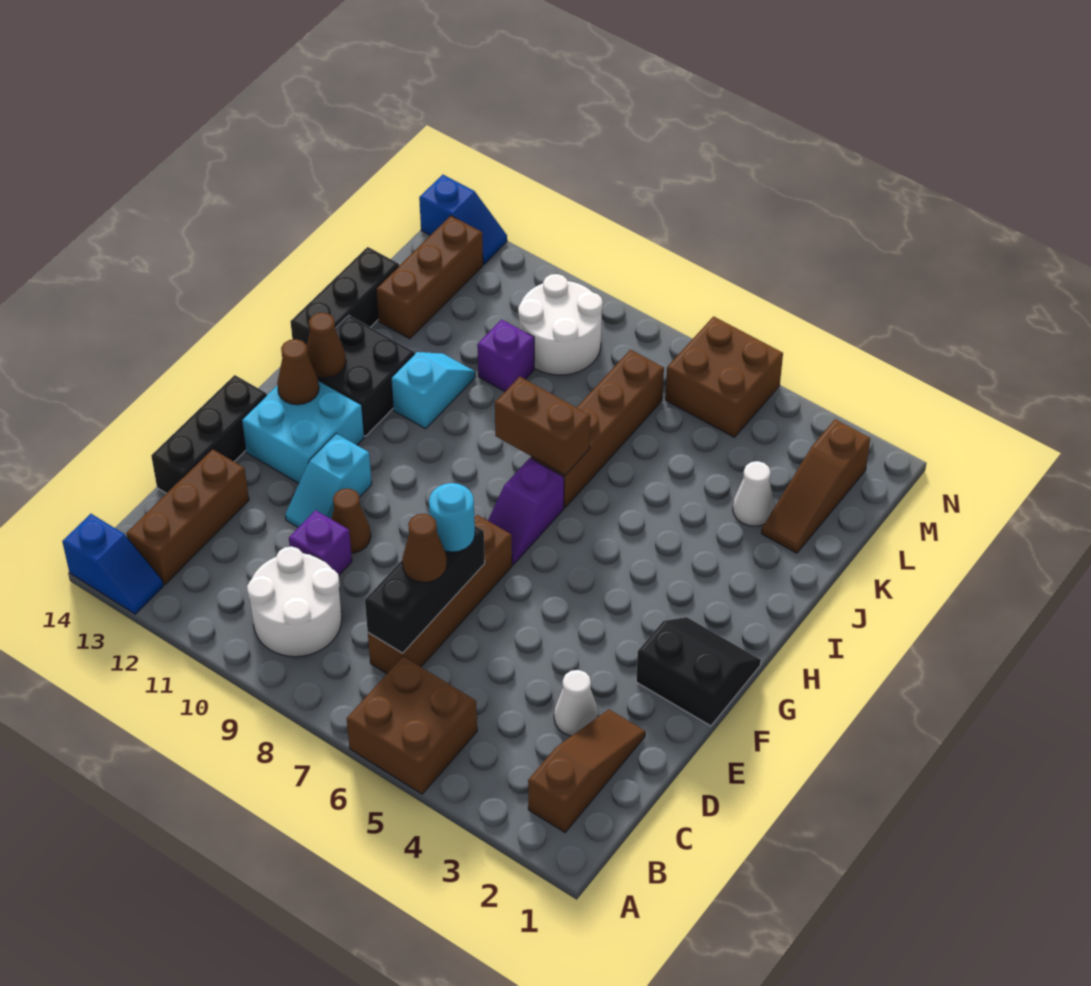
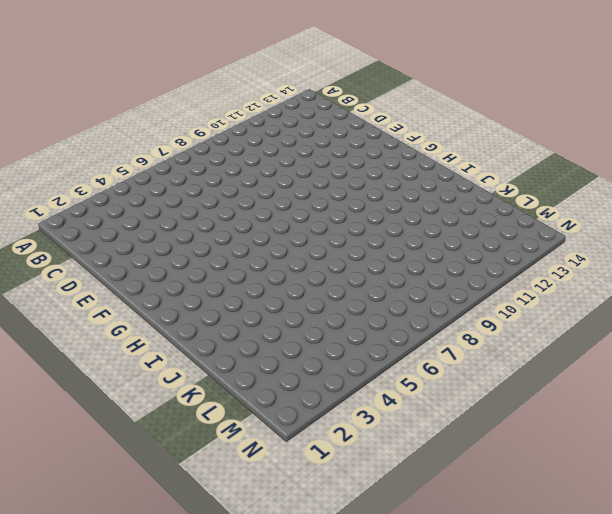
none -> brown brick A5:B6 level 1
none -> blue slope A13:A14 level 1 top 14
none -> brown slope B2:D2 level 1 top B
none -> white round brick B9:C10 level 1

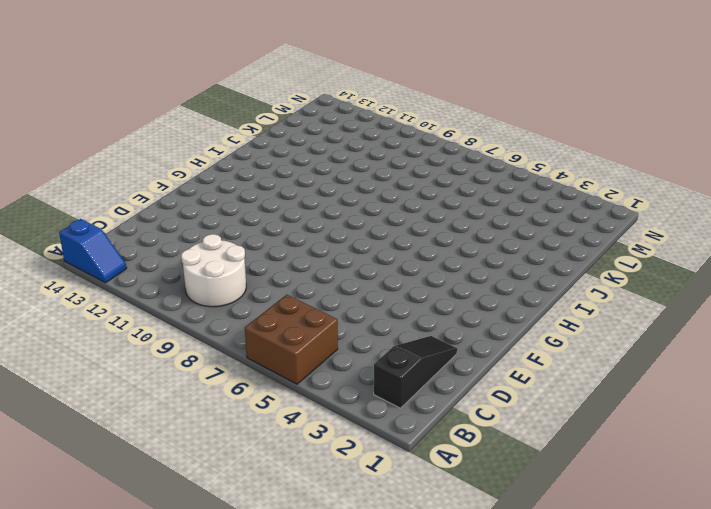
black slope B2:D2 level 1 top B -> brown slope B2:D2 level 1 top B
none -> brown brick B13:D13 level 1
none -> brown brick C7:F7 level 1
none -> white cone D3 level 1
none -> purple brick D10 level 1

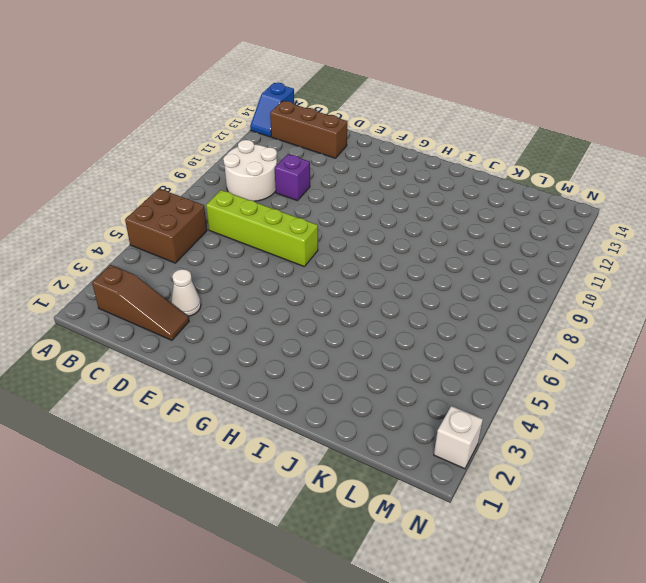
lime brick C7:F7 level 1 -> brown brick C7:F7 level 1
white brick N2 level 1 -> none
none -> black brick D14:F14 level 1
none -> brown cone E10 level 1
none -> cyan slope E11:F11 level 1 top F
none -> black slope F1:G2 level 1 top F

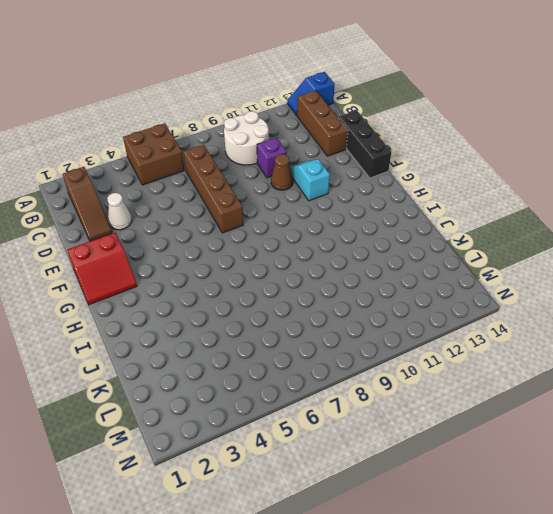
red slope F1:G2 level 1 top F -> black slope F1:G2 level 1 top F
none -> cyan brick F12:G13 level 1
none -> purple slope G7:H7 level 1 top H
none -> black brick H12:I13 level 1
none -> brown brick I7:L7 level 1

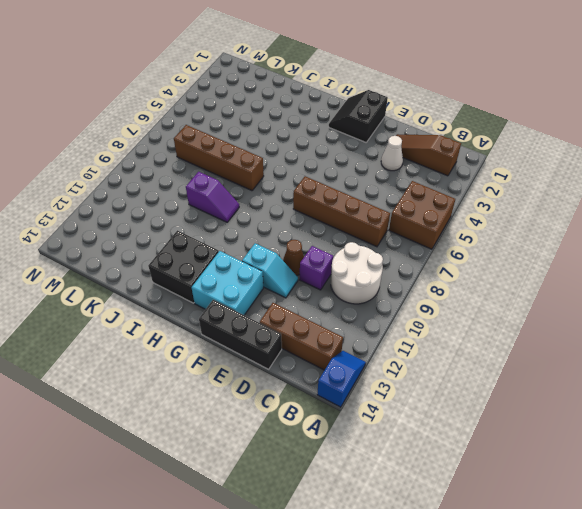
purple slope I9:J9 level 1 top J -> purple slope G7:H7 level 1 top H
none -> cyan slope I11:J11 level 1 top I
none -> black brick I14:K14 level 1
none -> brown slope K2:M2 level 1 top M
none -> white cone K3 level 1

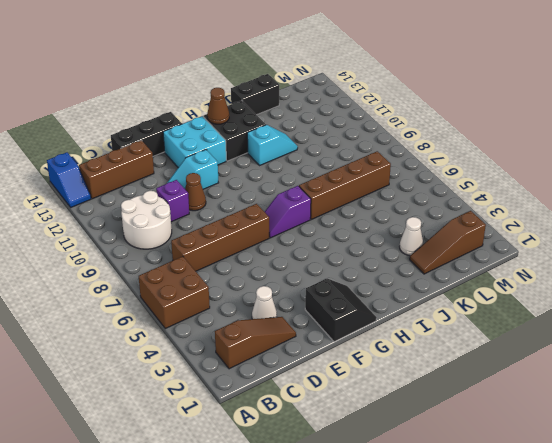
black brick J14:K14 level 1 -> black brick I14:K14 level 1
none -> purple brick K10 level 1
none -> brown brick K13:M13 level 1
none -> white round brick L9:M10 level 1
none -> brown brick M5:N6 level 1

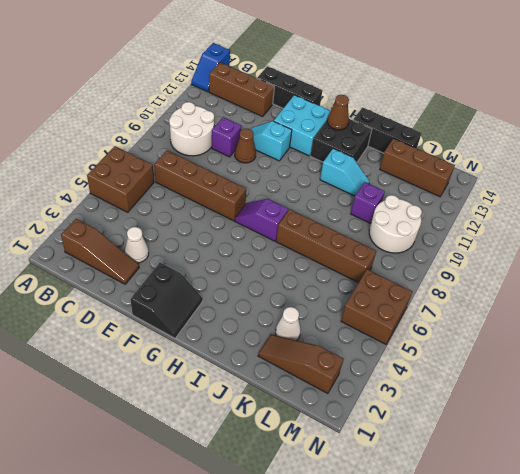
none -> blue slope N13:N14 level 1 top 14
none -> black brick C7:E7 level 2
none -> brown cone G13 level 2
none -> brown brick I7:I8 level 2

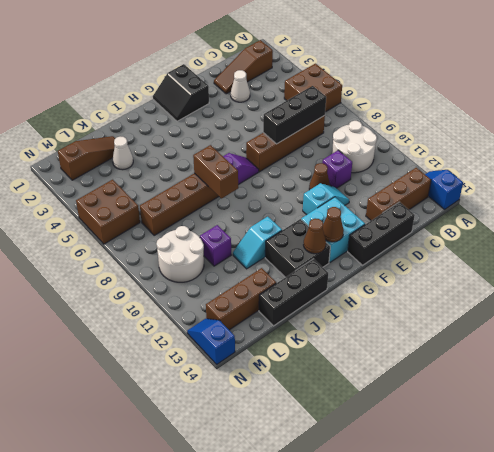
none -> brown cone D7 level 3
none -> cyan round brick E7 level 3

